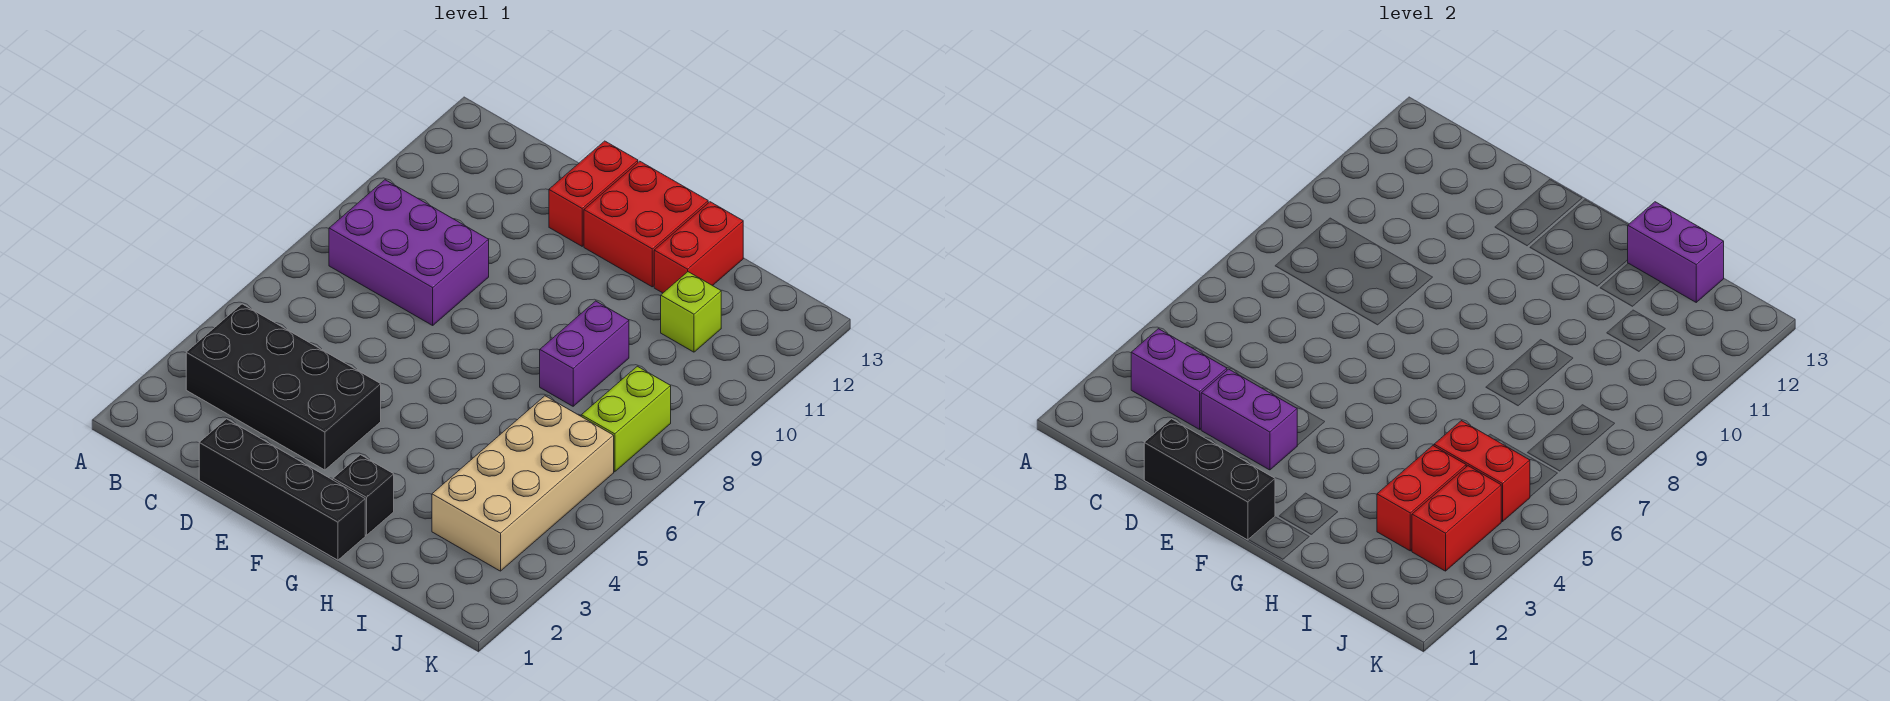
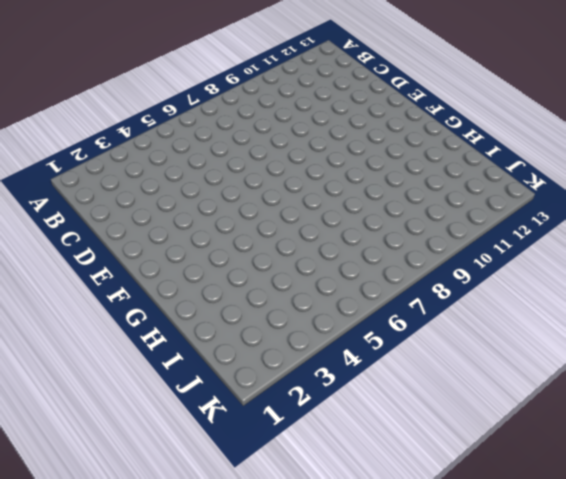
none -> black brick B3:E4 level 1
none -> purple brick B8:D9 level 1
none -> black brick D1:G1 level 1

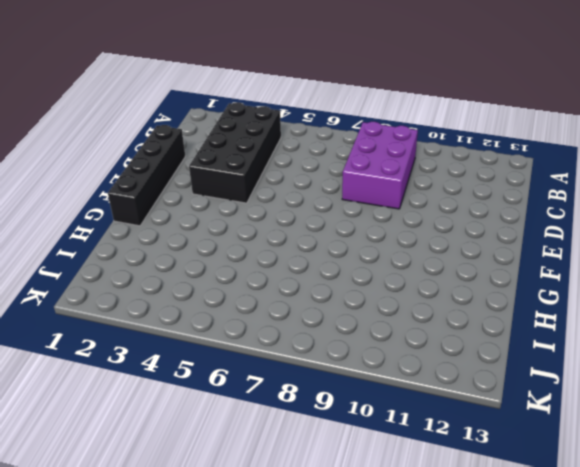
none -> red brick E12:E13 level 1
none -> red brick F12:G13 level 1
none -> black brick G2 level 1

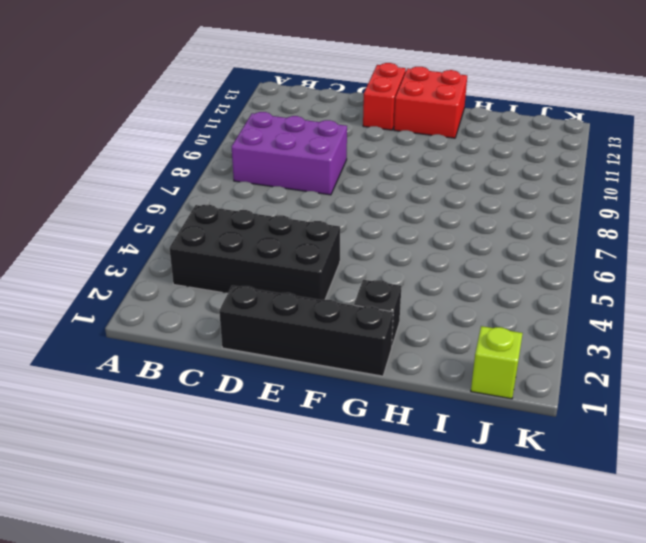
lime brick J1 level 1 -> lime brick I11 level 1
none -> purple brick H8:H9 level 1
none -> red brick H12:H13 level 1
none -> tan brick I3:J6 level 1

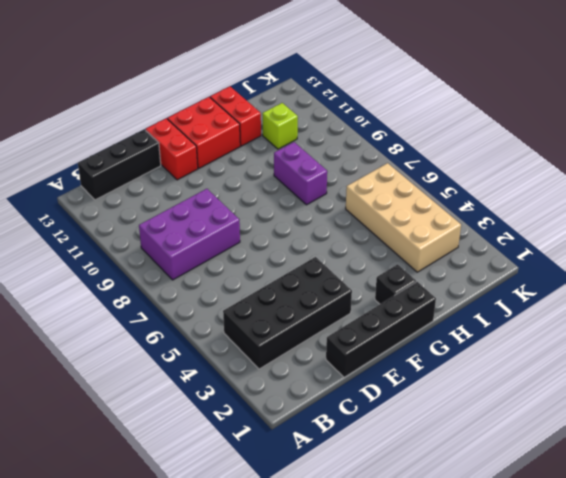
black brick B13:D13 level 1 -> black brick D1:F1 level 2
none -> lime brick J7:J8 level 1
none -> purple brick B3:C3 level 2
none -> purple brick D3:E3 level 2

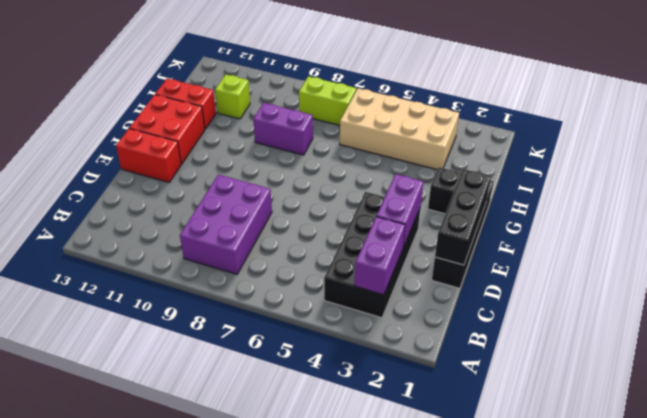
none -> purple brick H13:I13 level 2
none -> red brick I3:I4 level 2
none -> red brick I5:J5 level 2

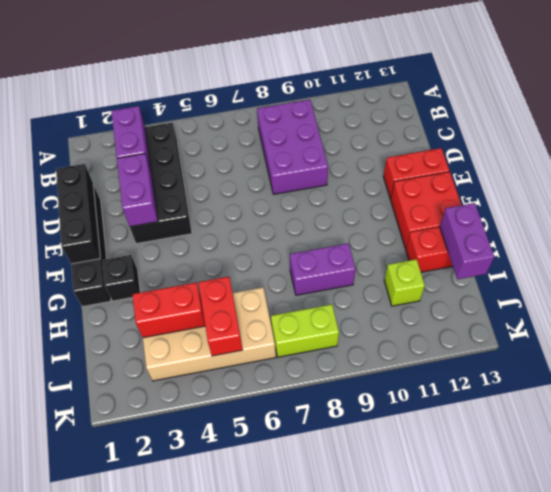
none -> red brick J3:J4 level 2

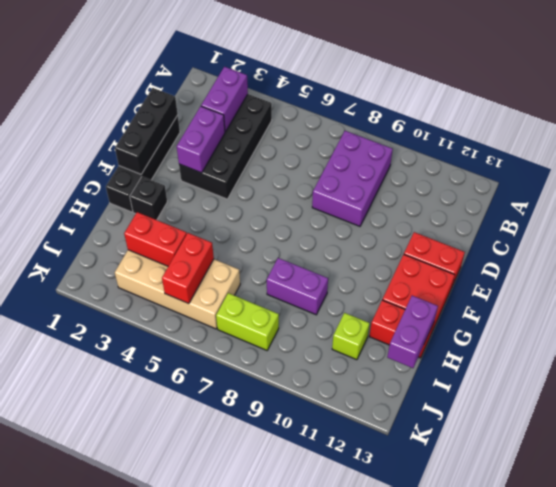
none -> red brick J3:J4 level 2

